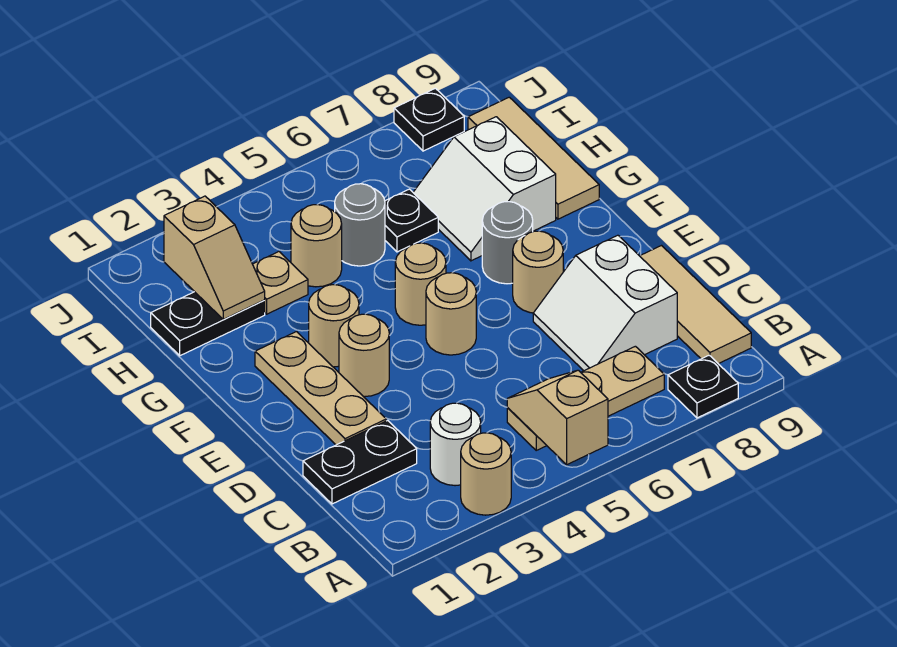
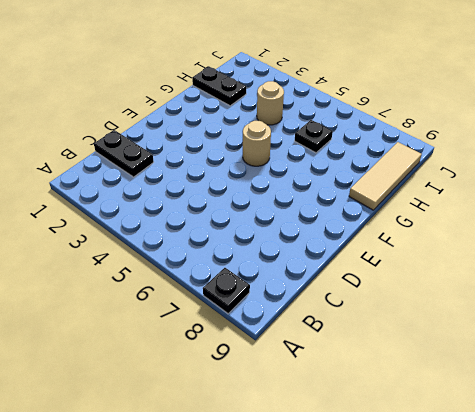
none -> tan round brick A3 level 1
none -> white round brick B3 level 1
none -> tan plate B5:B7 level 1

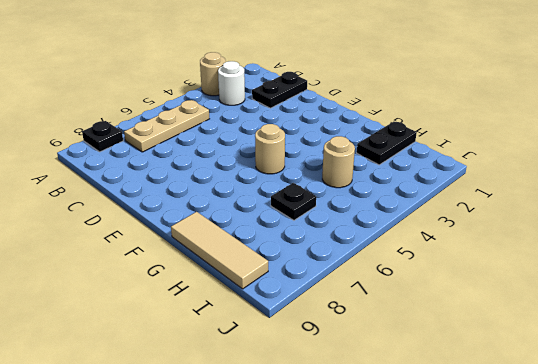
none -> tan tile B9:D9 level 1
none -> white slope C7:D8 level 1 top 8
none -> tan plate D2:F2 level 1

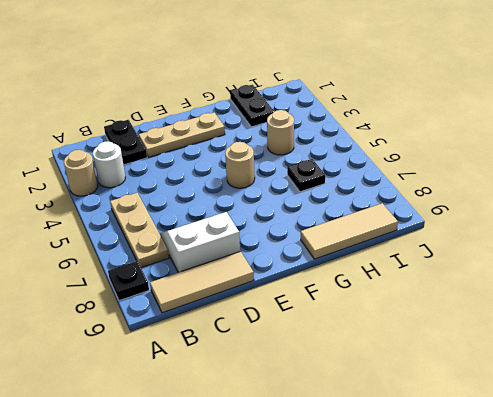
none -> tan round brick E3 level 1
none -> tan round brick E5 level 1
none -> tan round brick E7 level 1

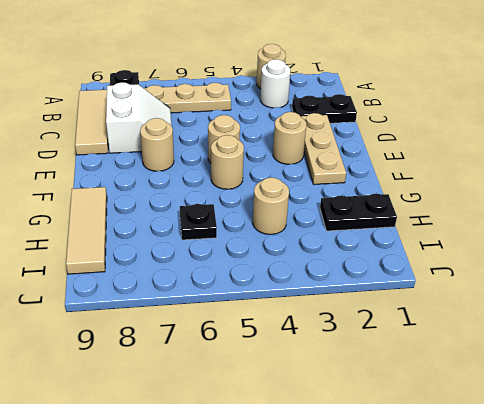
none -> tan round brick F3 level 1
none -> grey round brick F7 level 1
none -> white slope G7:H8 level 1 top 8

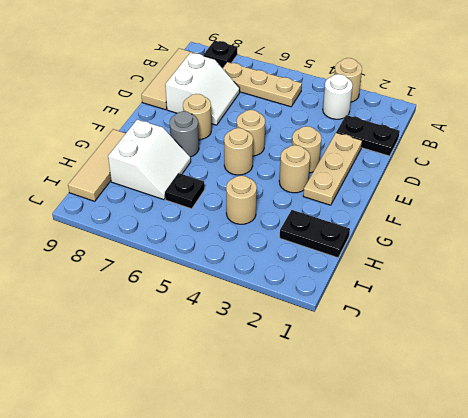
none -> tan plate H3 level 1
none -> grey round brick H5 level 1
none -> black plate J8 level 1

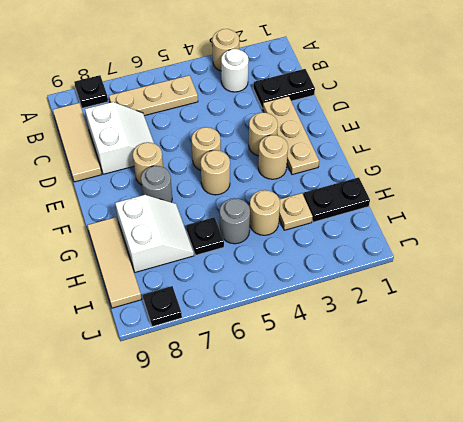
none -> tan slope A5:B5 level 2 top A
none -> tan slope H2:I2 level 2 top I

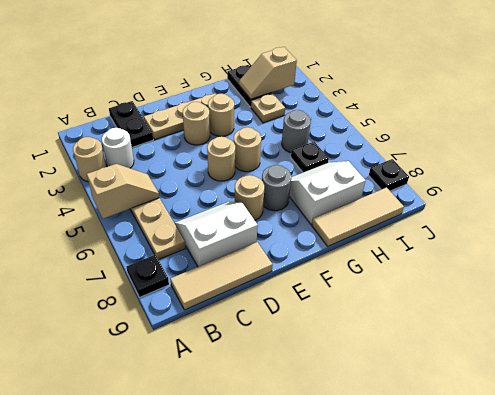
none -> tan round brick H4 level 1

